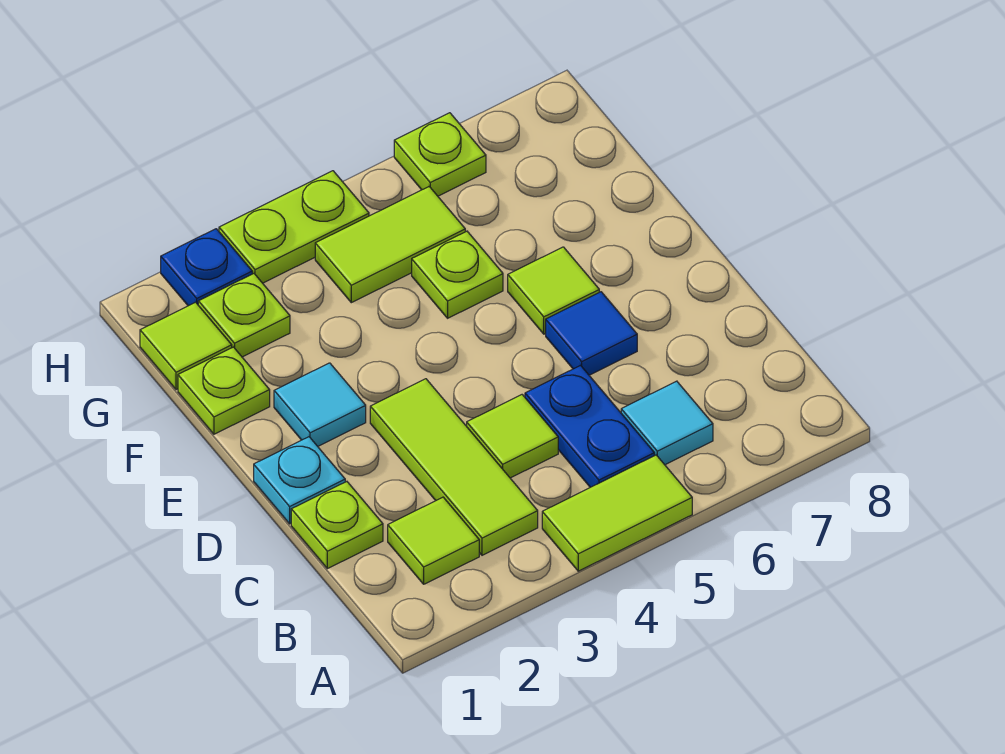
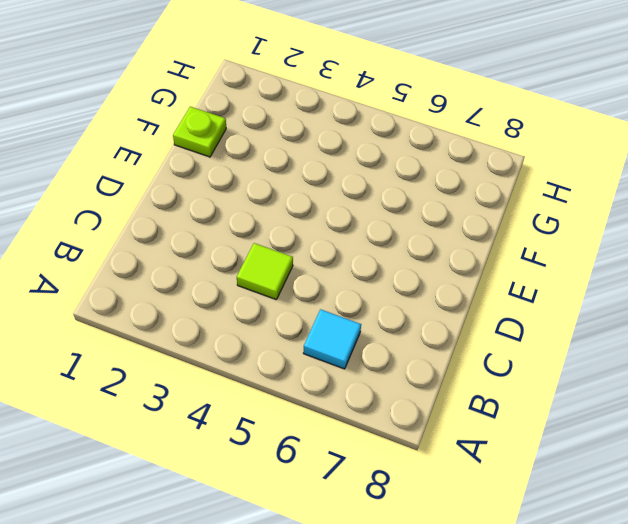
none -> lime tile A4:A5 level 1
none -> lime tile B2 level 1
none -> lime tile B3:D3 level 1

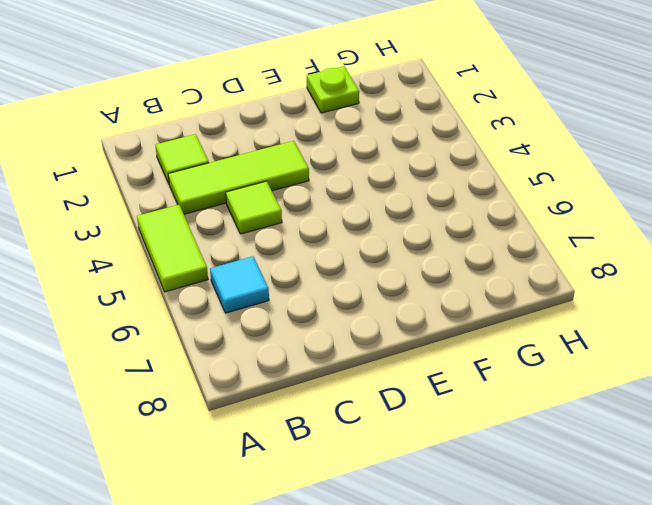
none -> blue plate B5:C5 level 1
none -> lime plate C1 level 1
none -> cyan plate D1 level 1

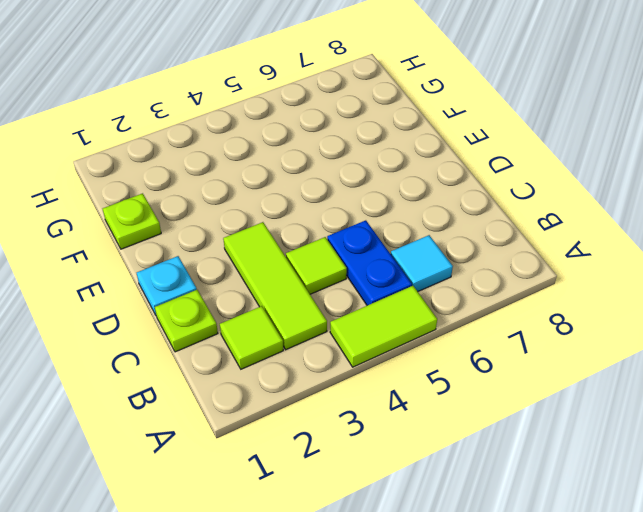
none -> blue tile D6 level 1
none -> cyan tile E2 level 1
none -> lime tile E6 level 1

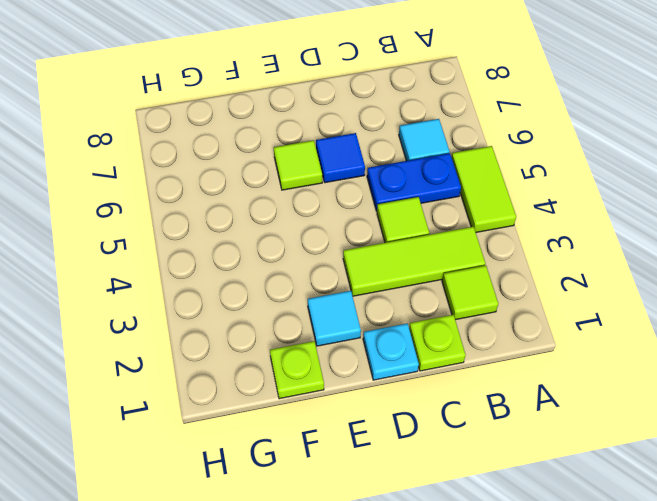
none -> lime plate F5 level 1
none -> lime tile G1 level 1
none -> lime plate G2 level 1

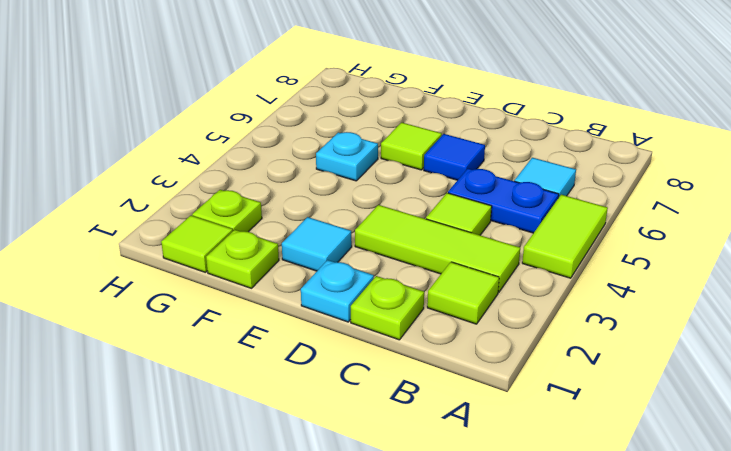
cyan plate F5 level 1 -> lime plate F5 level 1
none -> lime tile G4:G5 level 1
none -> blue plate H2 level 1
none -> lime plate H3:H4 level 1

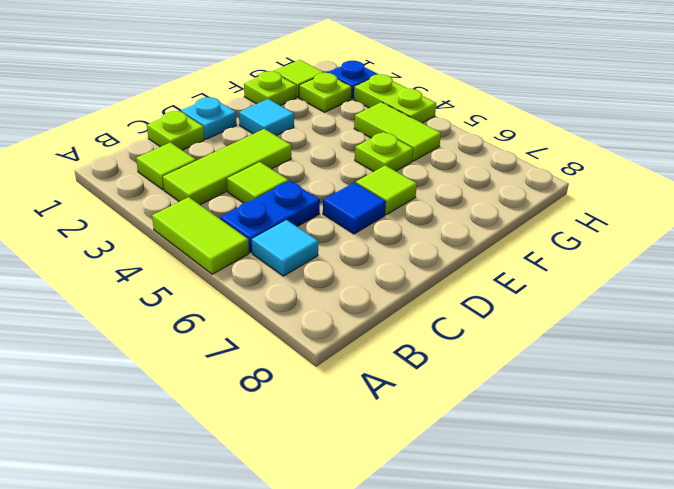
none -> lime plate H6 level 1

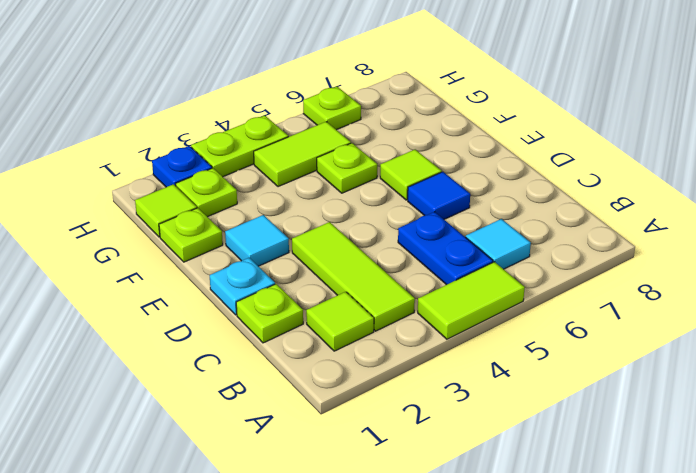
none -> lime tile C4 level 1

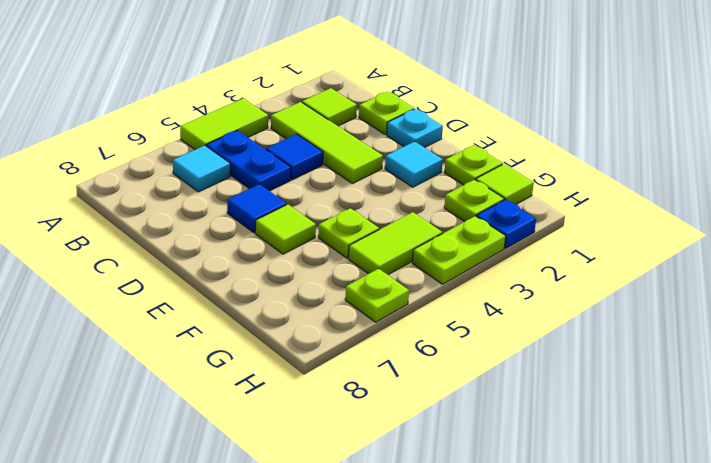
blue tile C4 level 1 -> lime tile C4 level 1

